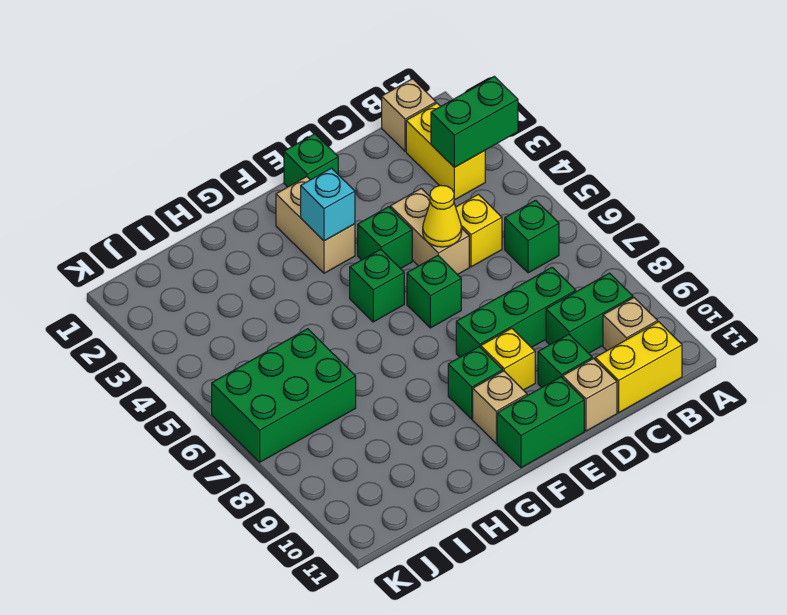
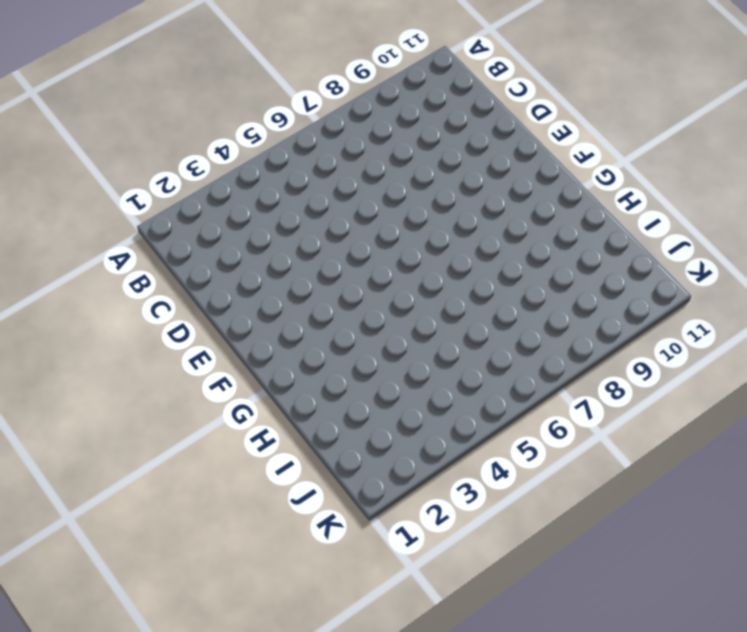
none -> tan brick B1 level 1
none -> yellow brick B2:B3 level 1
none -> green brick B6 level 1

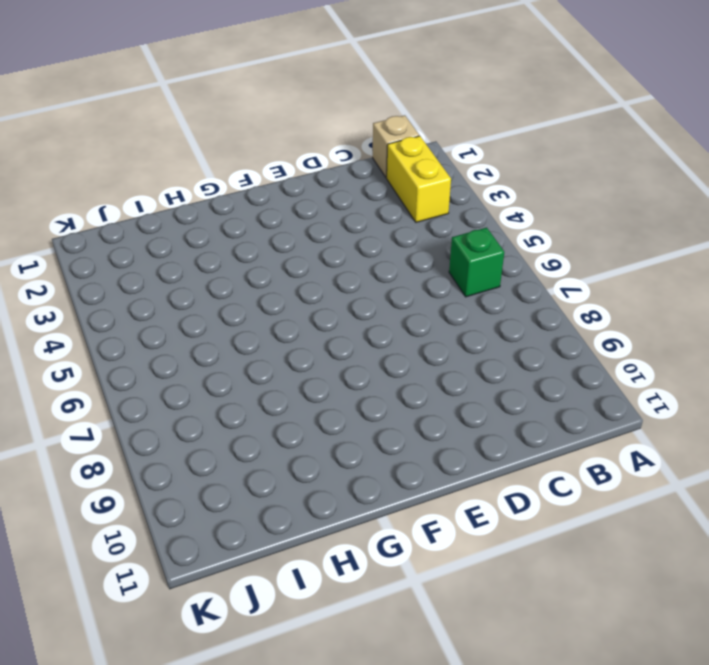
none -> green brick B9:C9 level 1
none -> tan brick B10 level 1
none -> yellow brick B11:C11 level 1

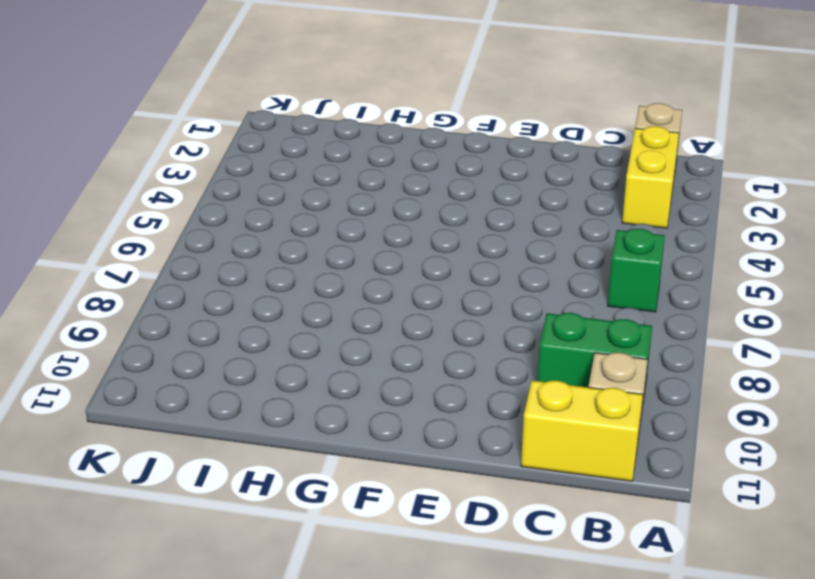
none -> yellow brick C5 level 1
none -> green brick C8:E8 level 1
none -> tan brick D4:D5 level 1

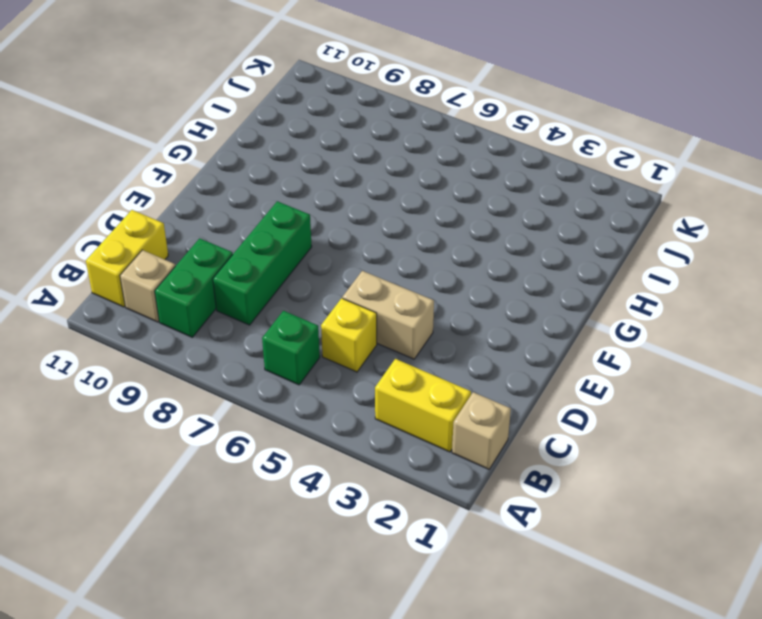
none -> green brick D10 level 1
none -> tan brick D11 level 1
none -> green brick E1 level 1

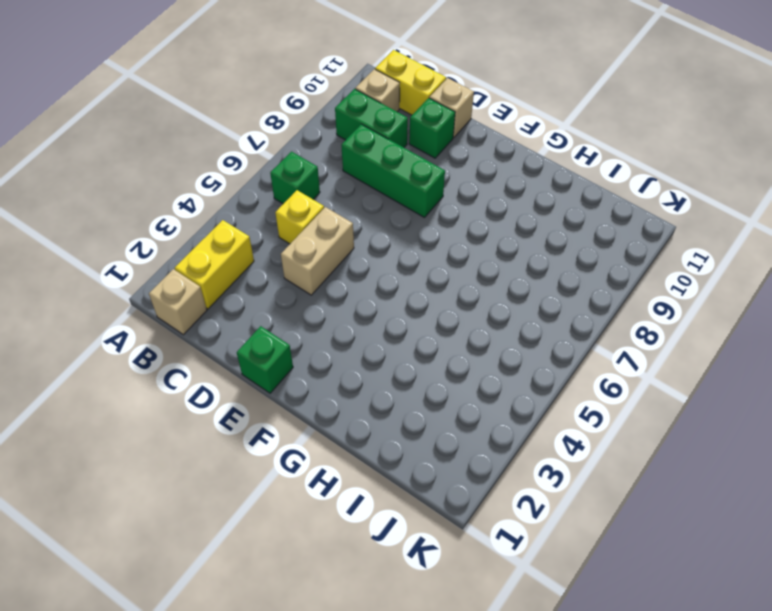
none -> green brick E4 level 1
none -> green brick E6 level 1
none -> yellow brick E9 level 1

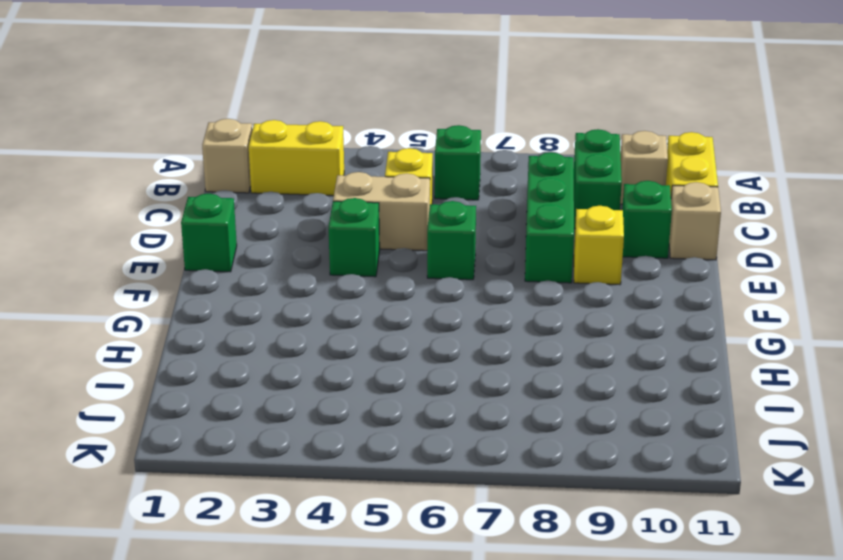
none -> green brick E11:F11 level 1
none -> tan brick F2:F3 level 1
none -> green brick F5 level 1

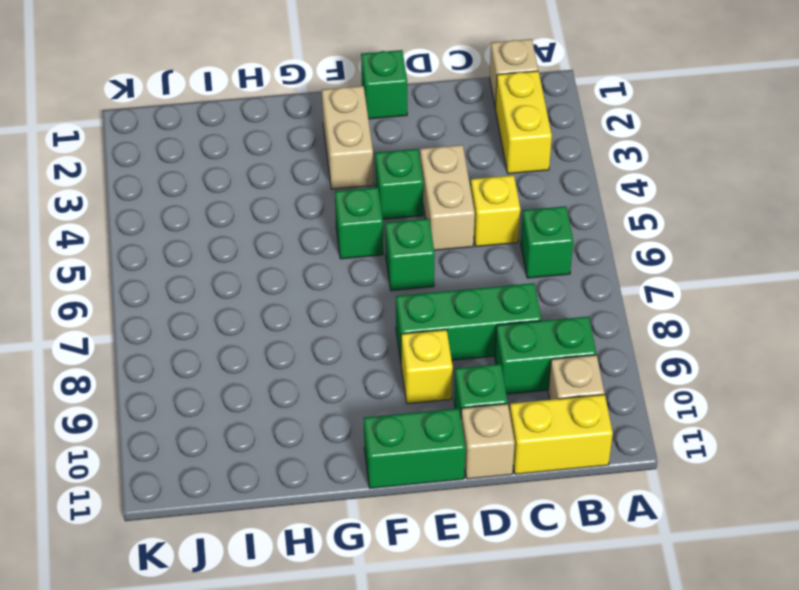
none -> green brick F9 level 1
none -> tan brick F10 level 1
none -> green brick I6:K7 level 1

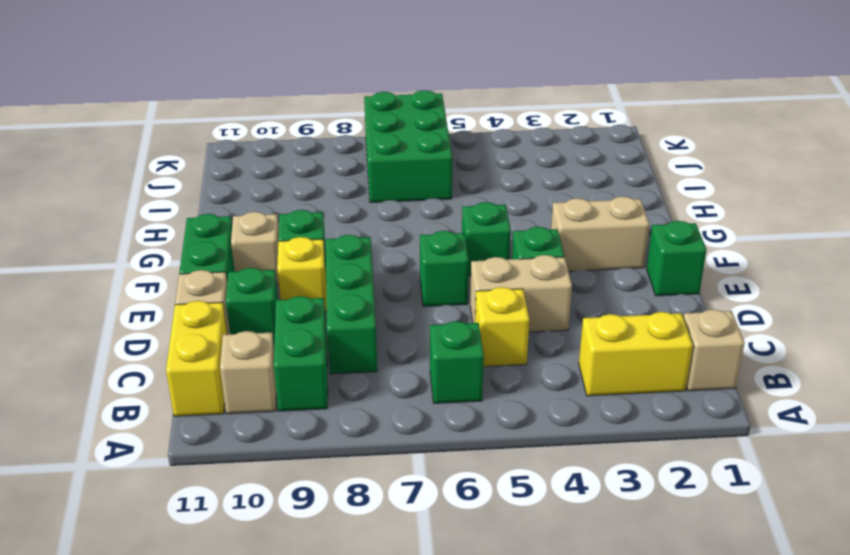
none -> green brick A3:B3 level 2
none -> yellow cone D5 level 2
none -> cyan brick F3 level 2

